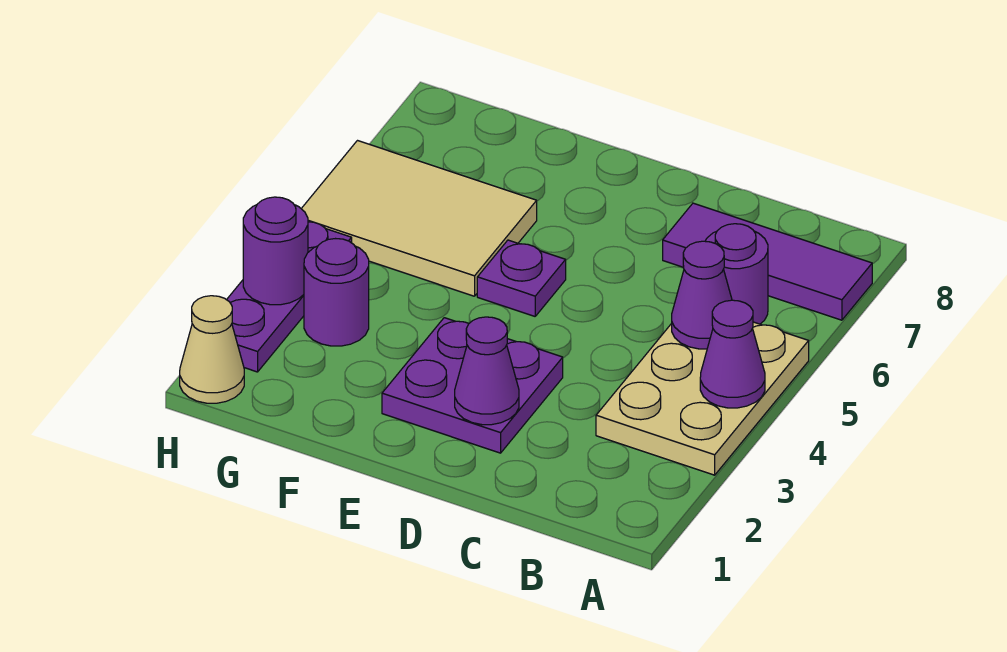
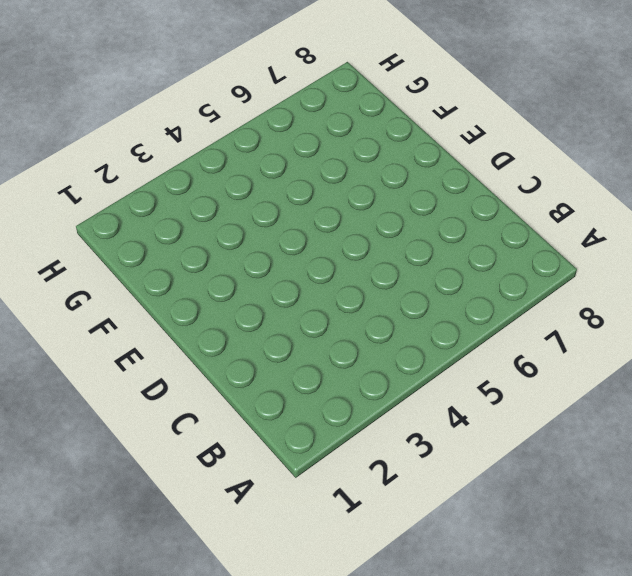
none -> tan plate A3:B5 level 1
none -> purple tile A7:C7 level 1
none -> purple round brick B6 level 1

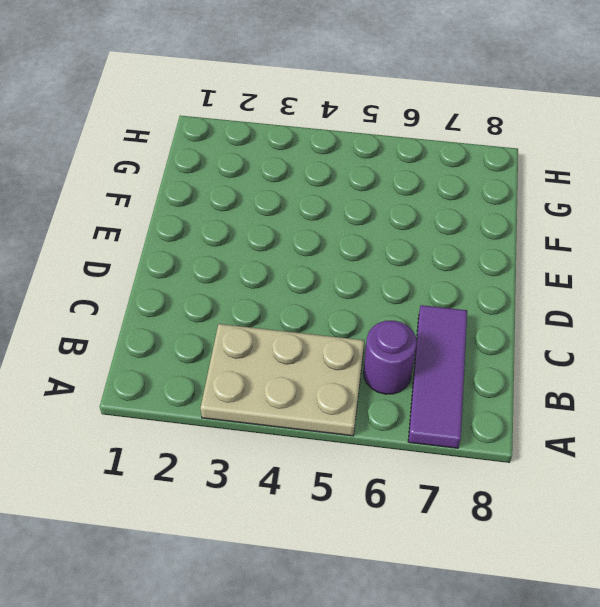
none -> purple plate D2:E3 level 1
none -> purple plate E5 level 1
none -> tan tile F5:H6 level 1

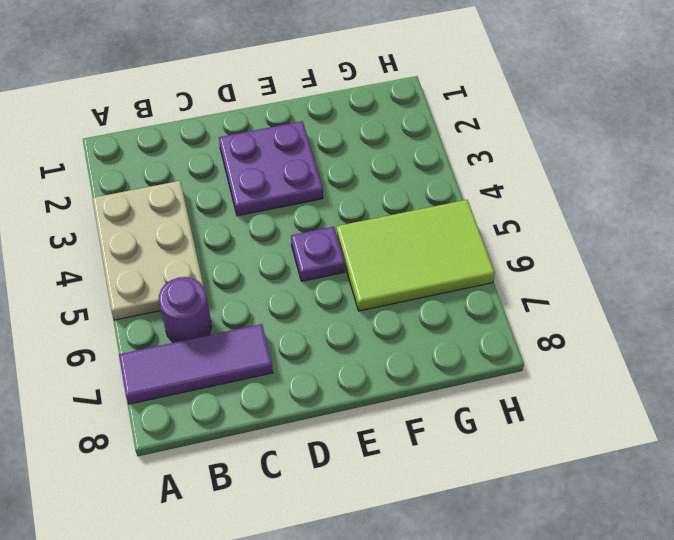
lime tile F5:H6 level 1 -> tan tile F5:H6 level 1
none -> purple round brick G3 level 1
none -> tan cone H1 level 1
none -> purple plate H2:H4 level 1

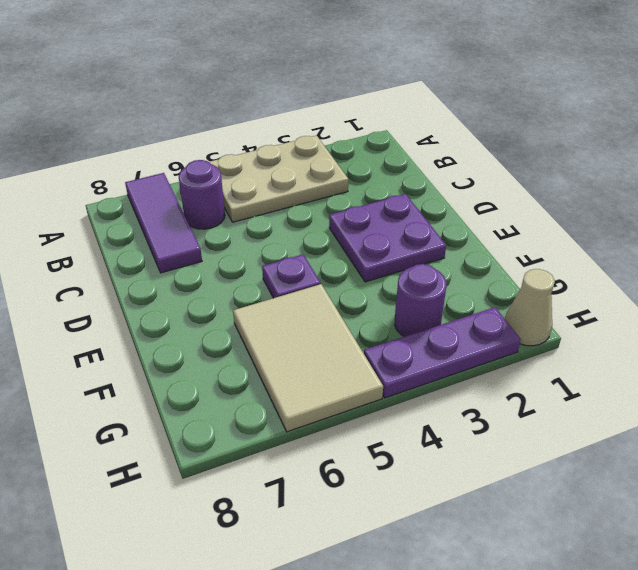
none -> purple cone A4 level 2
none -> purple cone B5 level 2
none -> purple cone D2 level 2

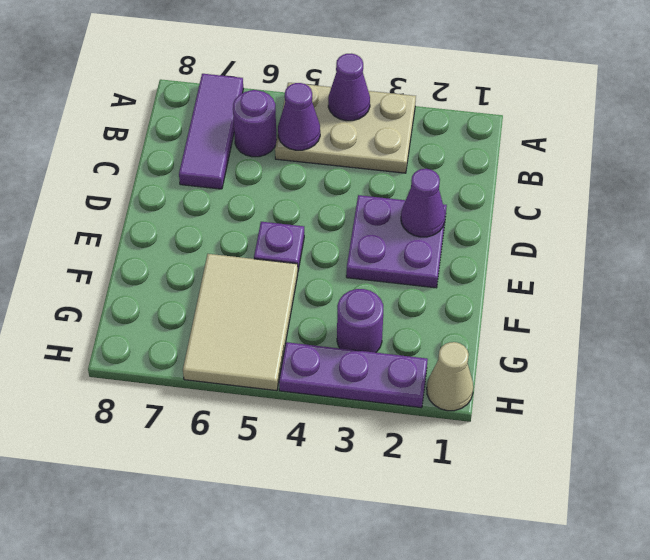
none -> purple round brick H3 level 2

